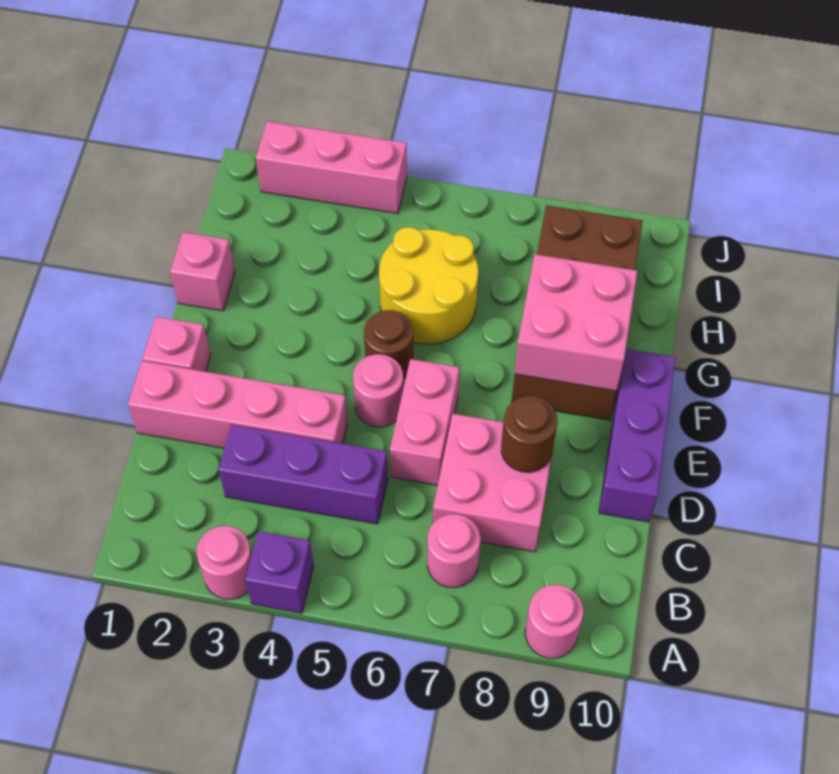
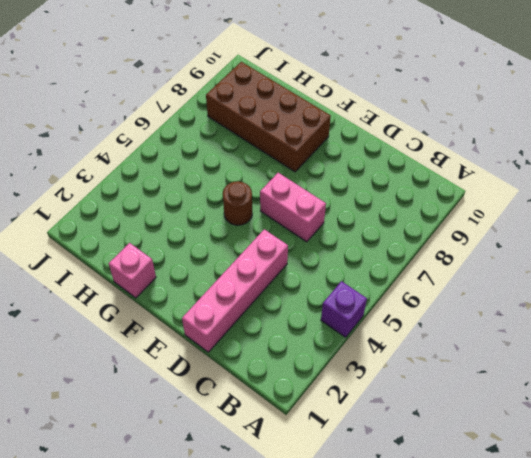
none -> pink round brick A3 level 1
none -> pink round brick A9 level 1
none -> pink round brick B7 level 1

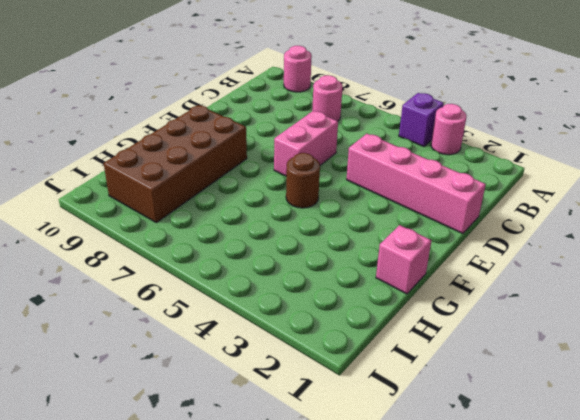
none -> purple brick C3:C5 level 1
none -> pink brick C7:D8 level 1
none -> purple brick D10:F10 level 1

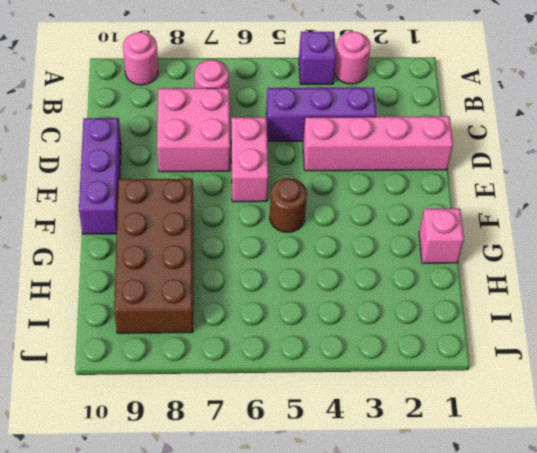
none -> pink brick E1 level 1
none -> pink round brick E5 level 1
none -> yellow round brick G5:H6 level 1

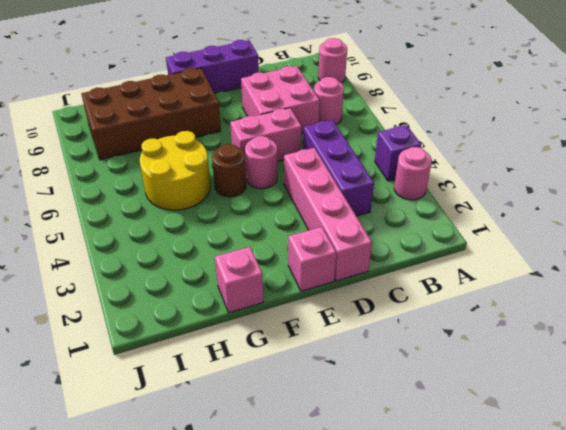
none -> pink brick J2:J4 level 1
none -> brown round brick D8 level 2
none -> pink brick F8:G9 level 2

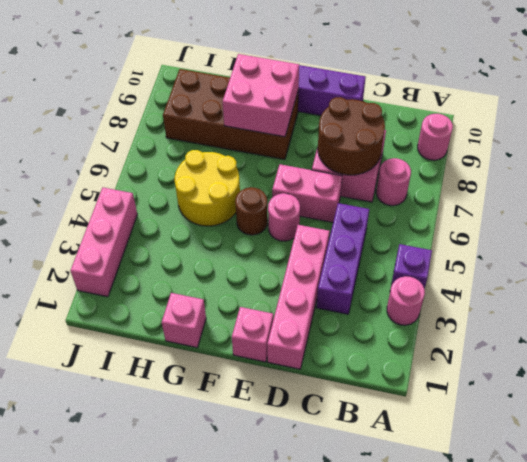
brown round brick C7:D8 level 2 -> brown round brick D8 level 2

